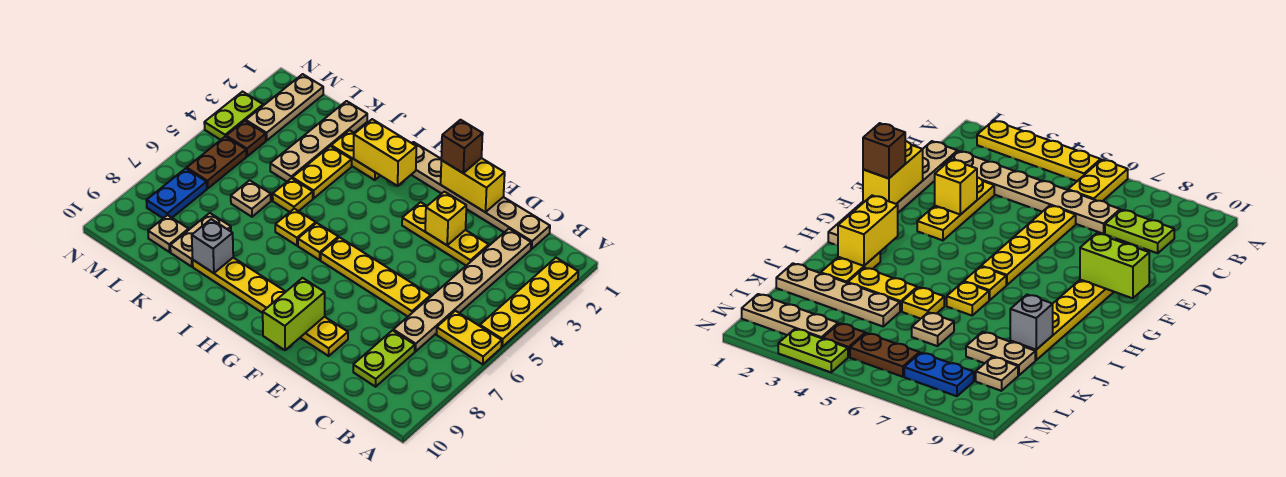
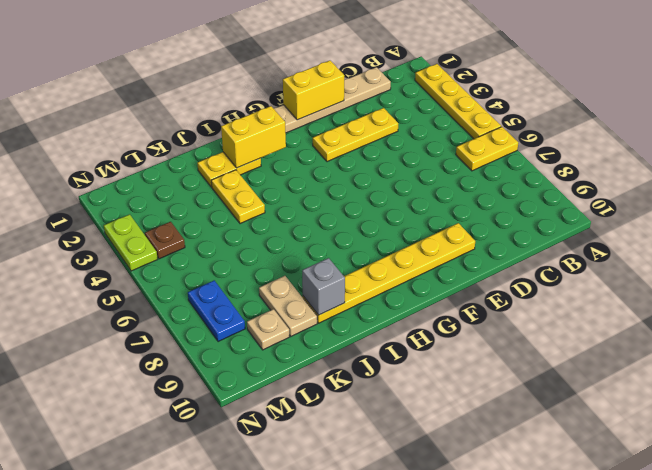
none -> tan plate C2:C7 level 1
none -> lime plate C8:C9 level 1
none -> yellow plate D6:G6 level 1

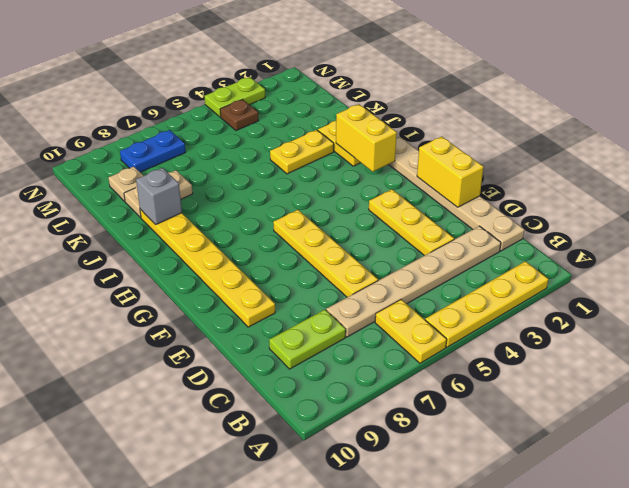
none -> yellow plate H6 level 1
none -> yellow plate I6 level 1
none -> yellow plate J5 level 1

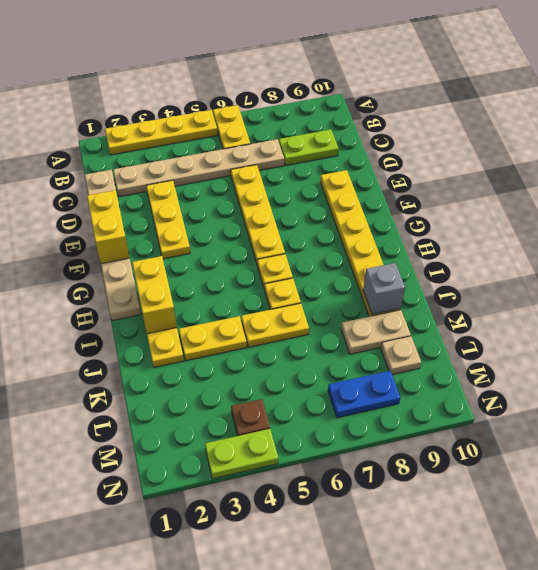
yellow plate J5:J6 level 1 -> yellow plate J5 level 1
none -> tan plate K1:K4 level 1
none -> tan plate K6 level 1
none -> tan plate M1:M3 level 1

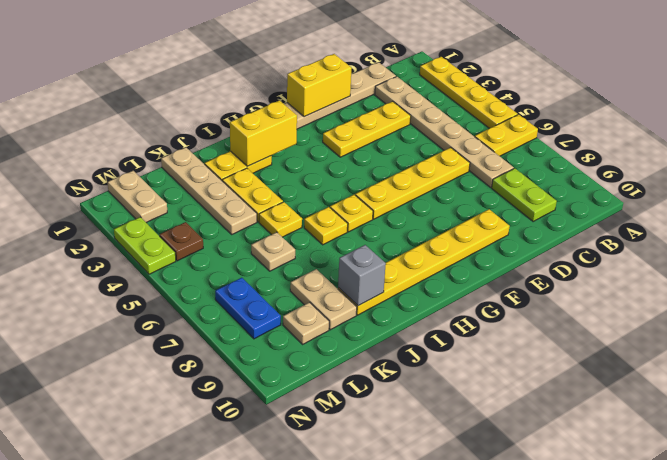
tan plate M1:M2 level 1 -> tan plate M1:M3 level 1
none -> brown plate M5:M6 level 1
none -> yellow brick E3 level 2
none -> lime brick F9:F10 level 2

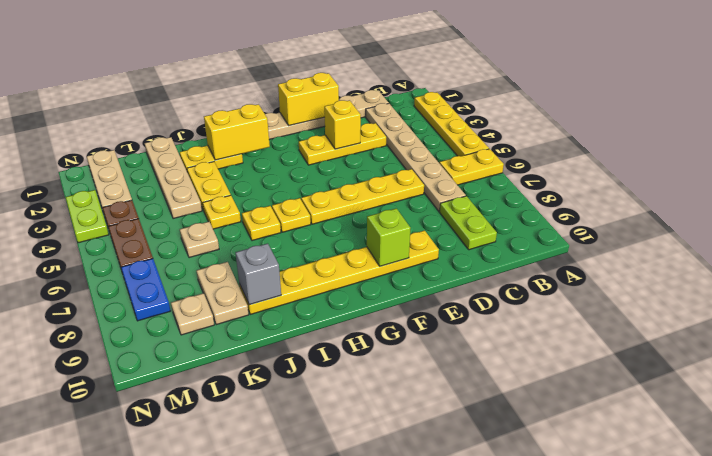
lime brick F9 level 2 -> lime brick F9:F10 level 2
none -> brown brick F1 level 3

